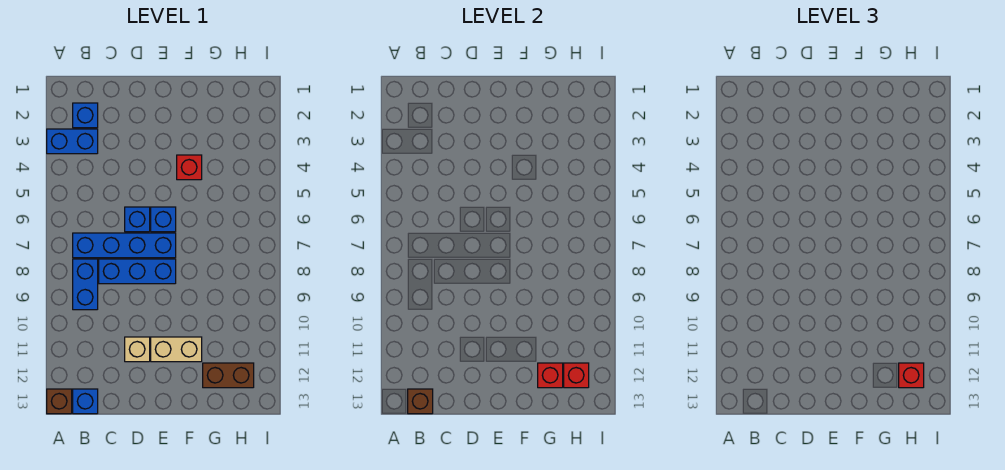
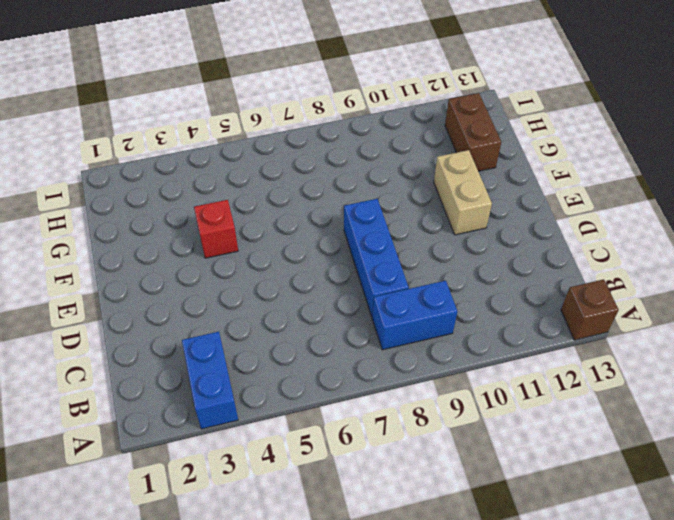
none -> blue brick B2 level 1
none -> blue brick B7:E7 level 1
none -> blue brick B13 level 1

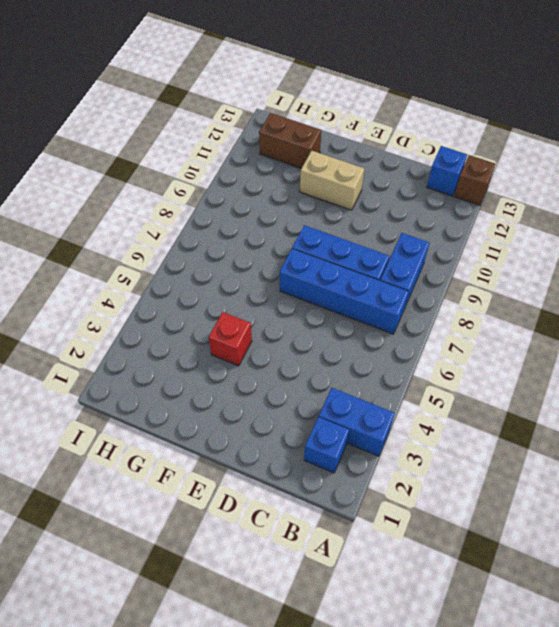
none -> blue brick D6 level 1
none -> tan brick D11 level 1
none -> blue brick E6 level 1

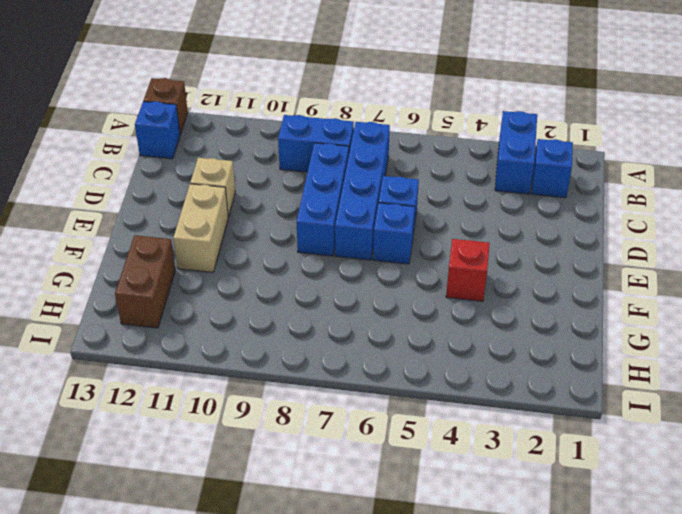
none -> brown brick B13 level 2
none -> red brick G12 level 2
none -> red brick H12 level 2

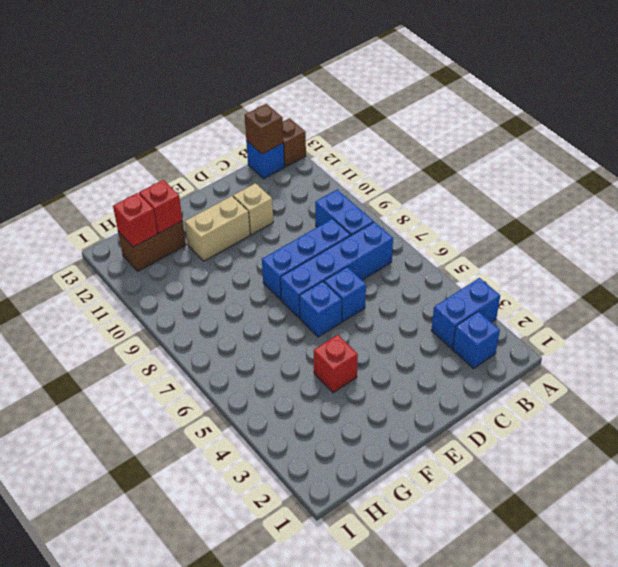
none -> red brick H12 level 3

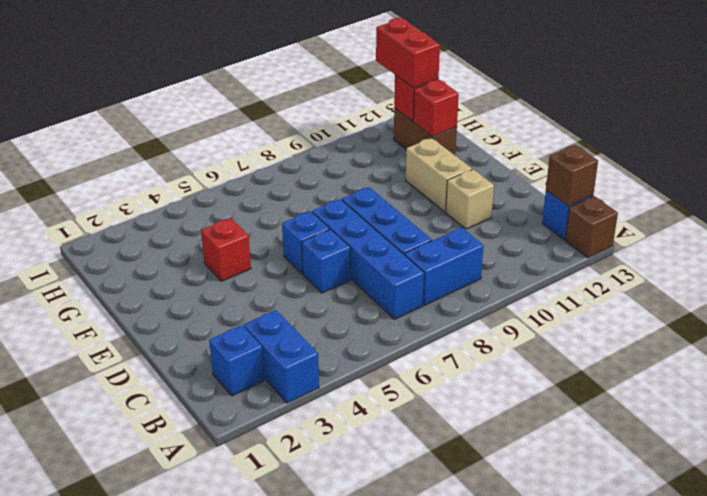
red brick H12:I12 level 3 -> red brick H12 level 3

